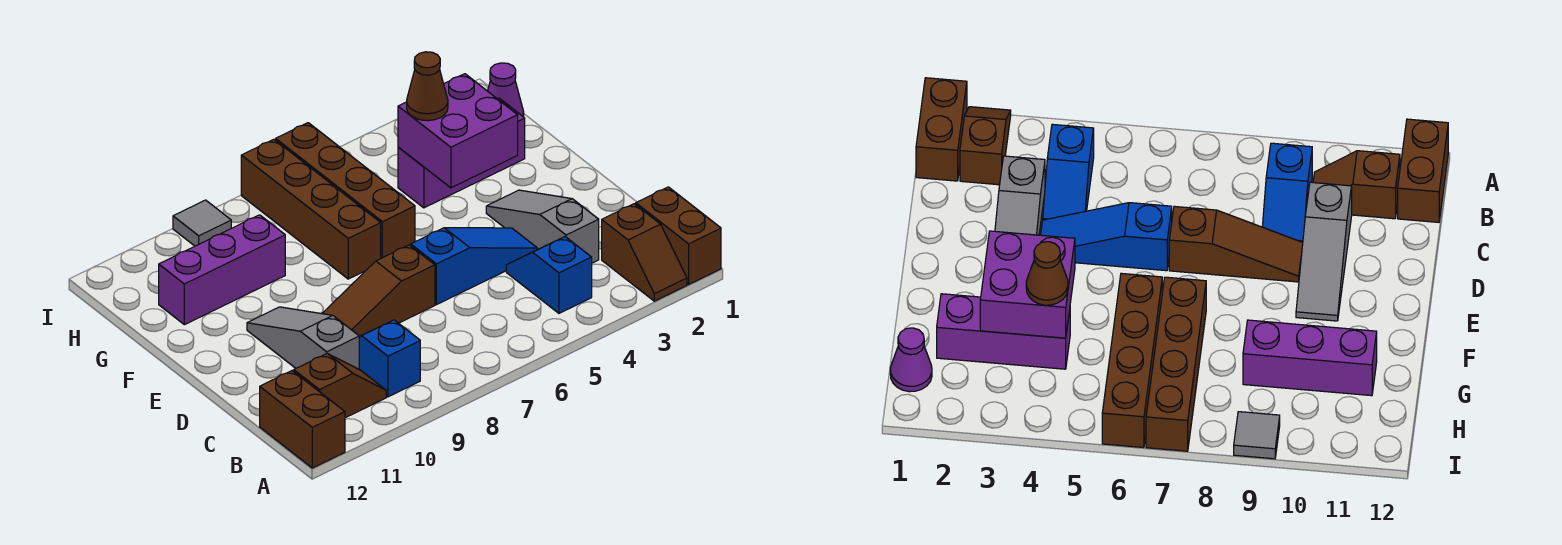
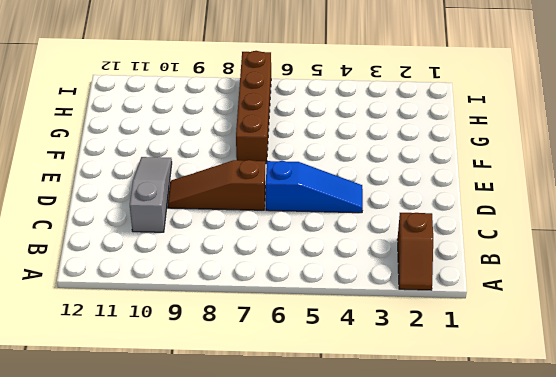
none -> brown brick A1:B1 level 1
none -> brown brick A12:B12 level 1
none -> blue slope B4:C4 level 1 top B

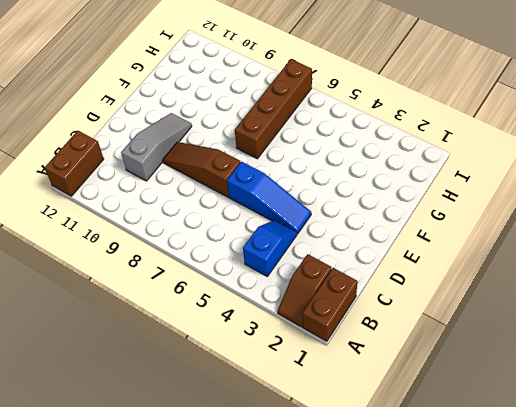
none -> blue slope B9:C9 level 1 top B
none -> brown slope B10:B11 level 1 top 11
none -> grey slope C3:E3 level 1 top C

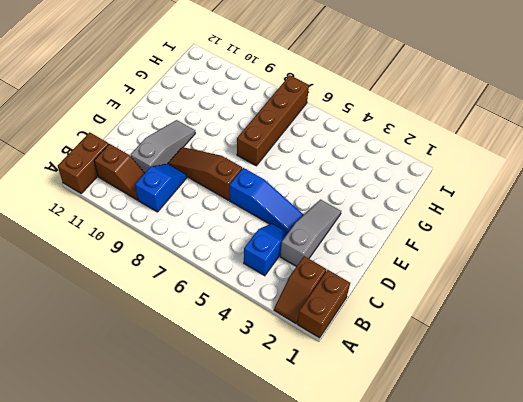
none -> brown brick F6:I6 level 1
none -> purple brick G2:G4 level 1
none -> purple brick G9:G11 level 1

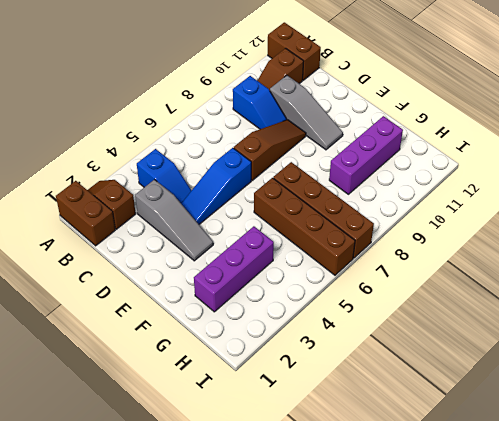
none -> purple cone H1 level 1
none -> grey tile I9 level 1
none -> purple brick F3:G4 level 2

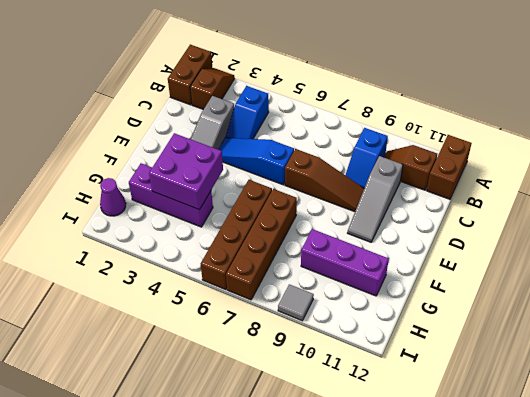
none -> brown cone G4 level 3

